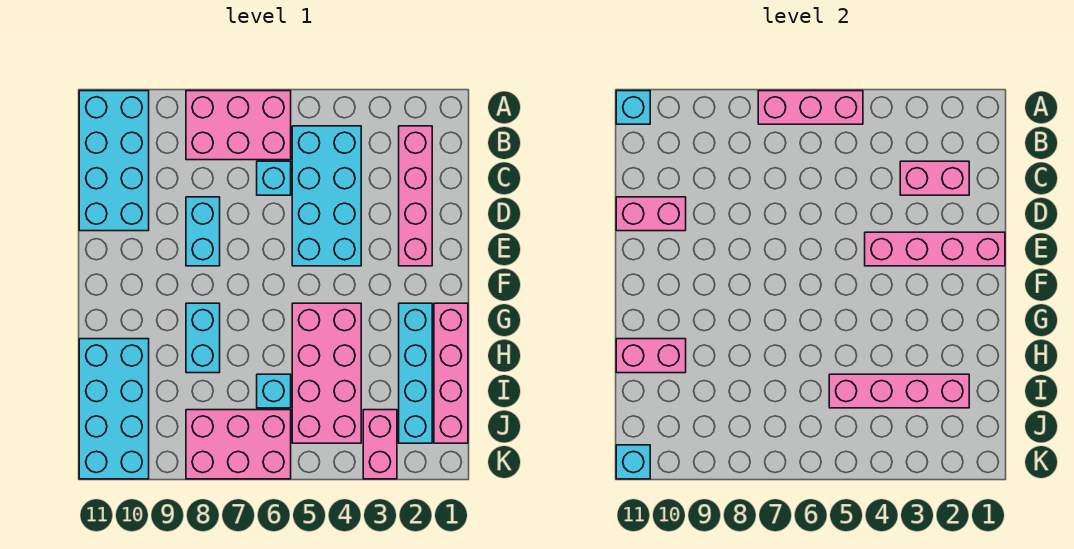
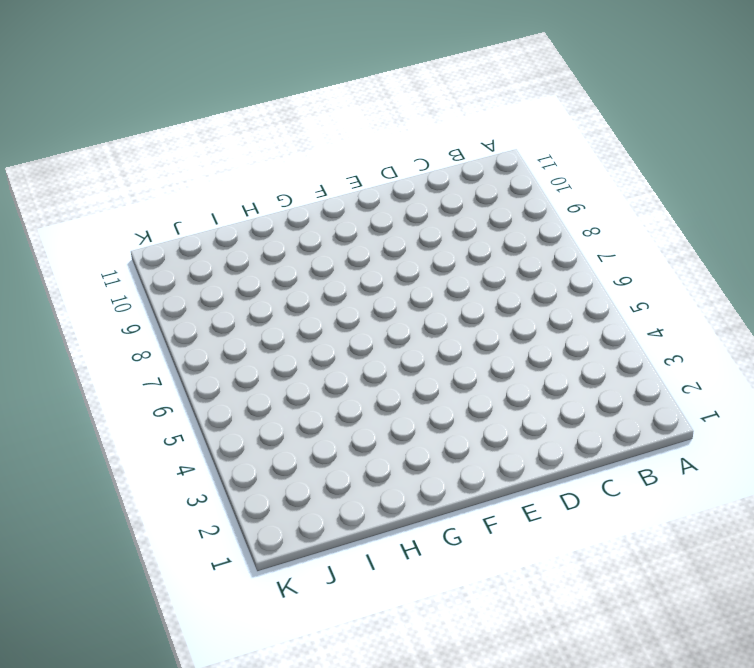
none -> pink brick A6:B8 level 1
none -> cyan brick A10:D11 level 1
none -> pink brick B2:E2 level 1

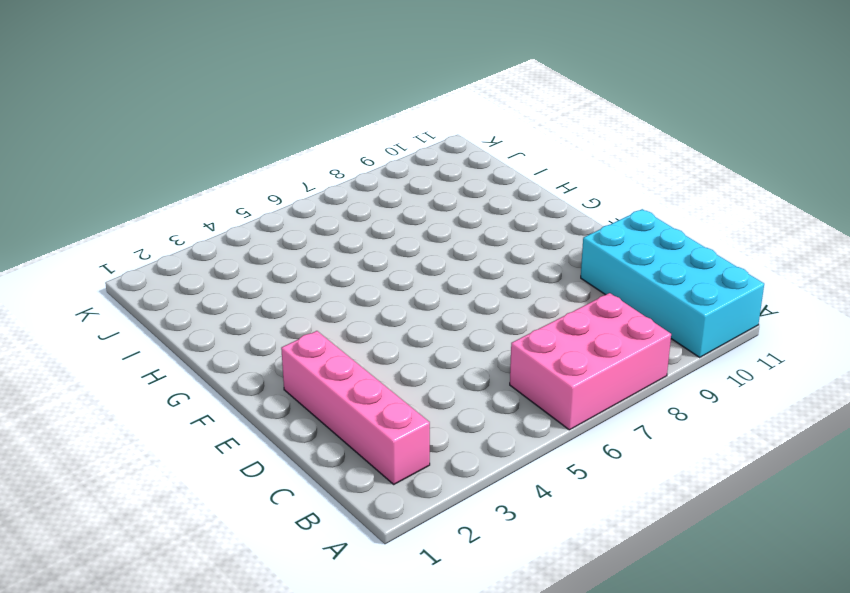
none -> cyan brick B4:E5 level 1
none -> cyan brick C6 level 1
none -> cyan brick D8:E8 level 1

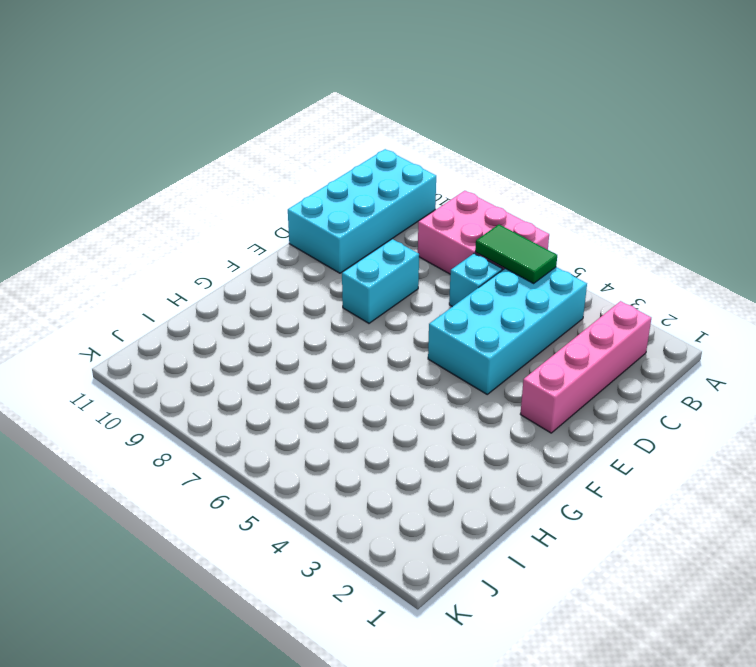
green tile B5:B6 level 2 -> none
none -> pink brick G1:J1 level 1
none -> cyan brick G2:J2 level 1
none -> pink brick G4:J5 level 1

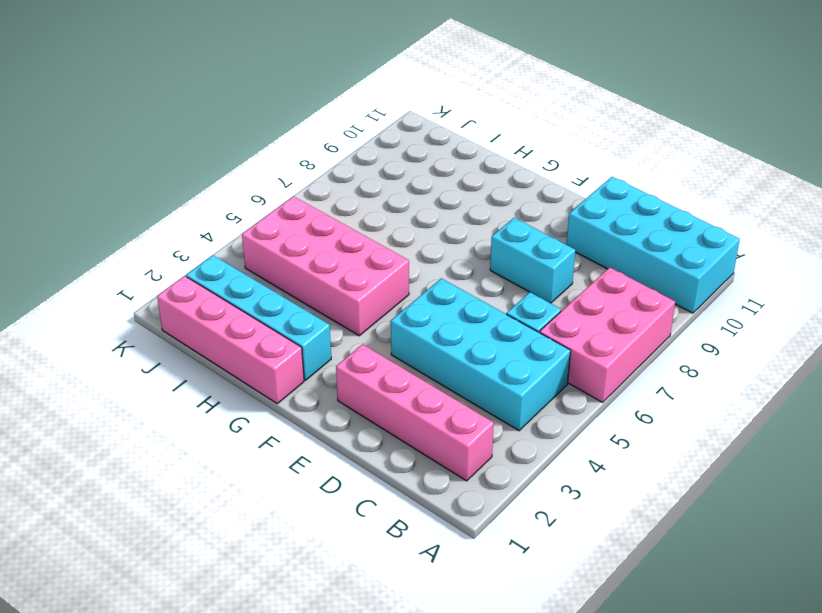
none -> cyan brick G8:H8 level 1
none -> cyan brick H10:K11 level 1
none -> cyan brick I6 level 1

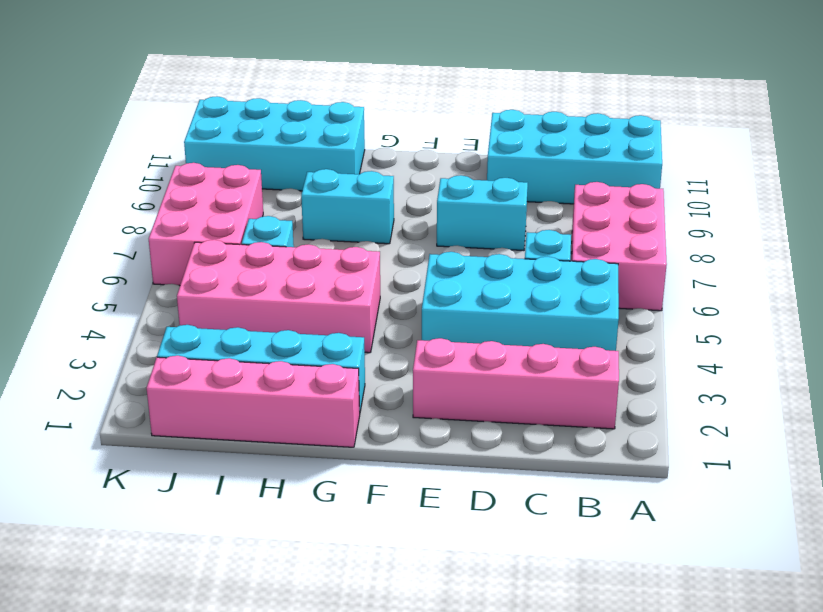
none -> pink brick J3:K3 level 1
none -> pink brick A5:A7 level 2
none -> cyan brick A11 level 2

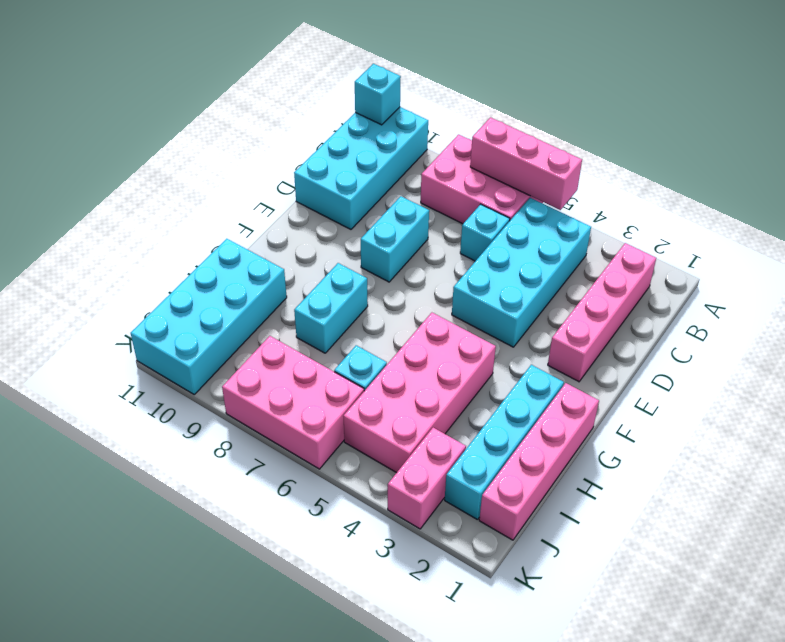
none -> pink brick C2:C3 level 2
none -> pink brick D10:D11 level 2
none -> pink brick E1:E4 level 2

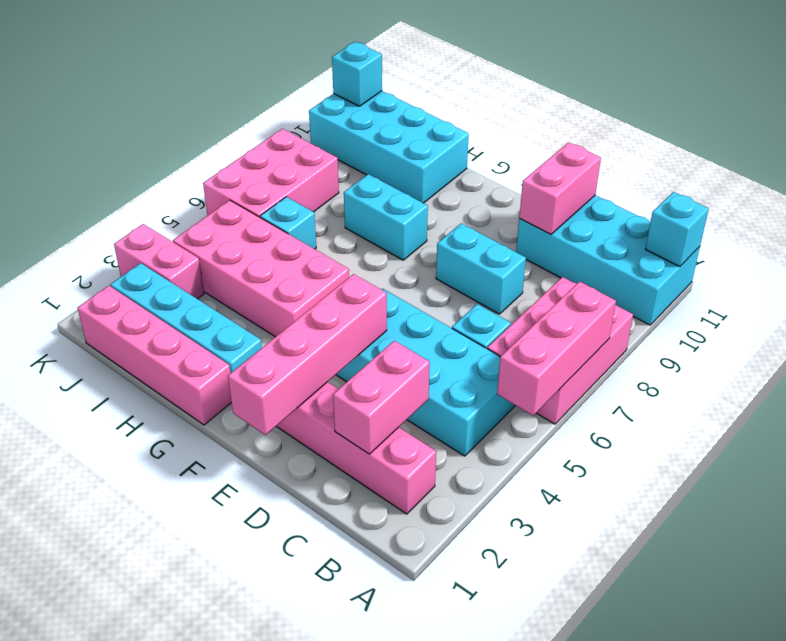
none -> pink brick H10:H11 level 2
none -> pink brick I2:I5 level 2

